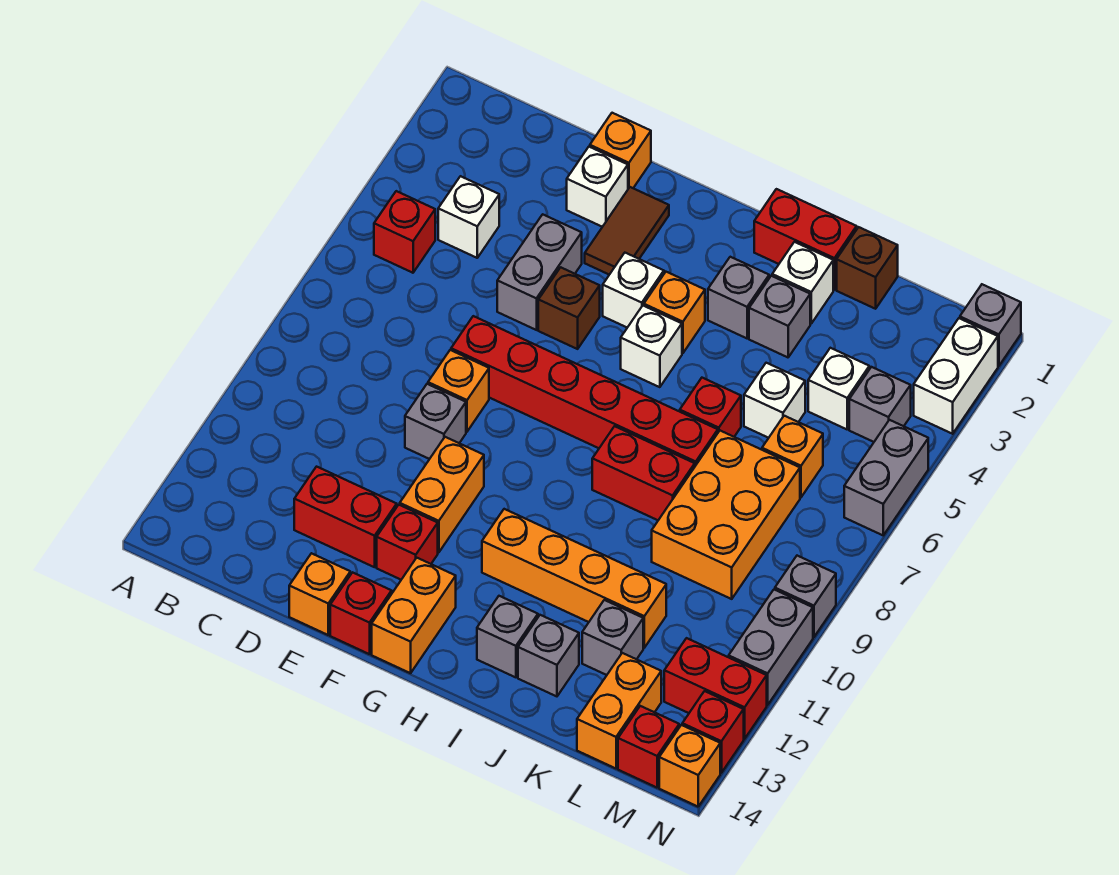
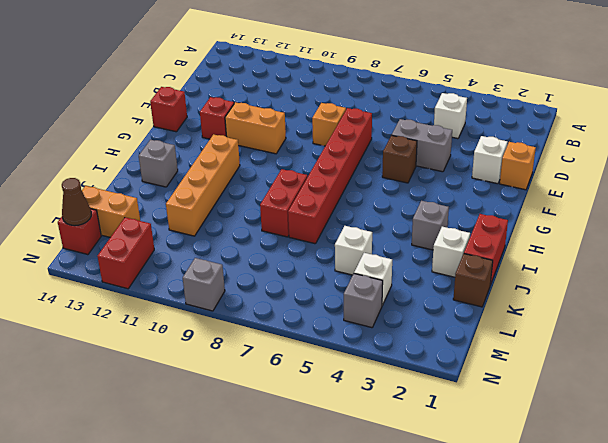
brown cone M14 level 2 -> none
none -> red brick B5 level 1
none -> red brick D12:E12 level 1
none -> grey brick E9 level 1
none -> orange brick E14 level 1

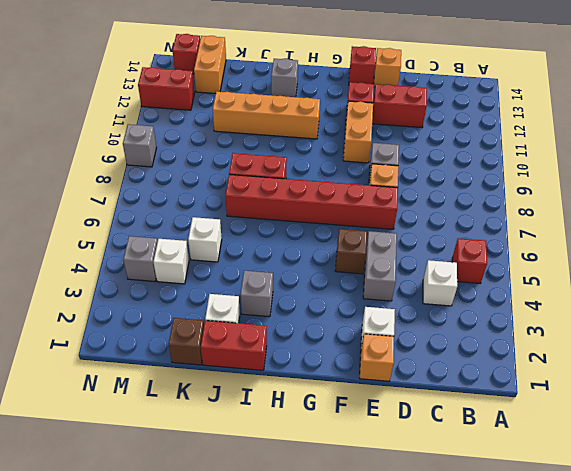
none -> brown tile F2:F3 level 1
none -> white brick G4 level 1
none -> orange brick G13:G14 level 1
none -> orange brick H4 level 1

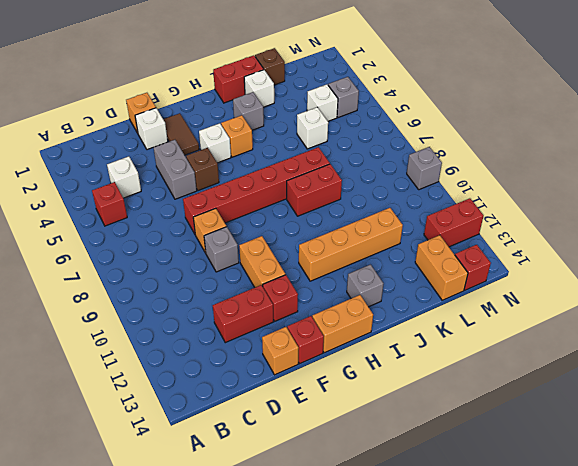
orange brick G14:H14 level 1 -> orange brick G13:G14 level 1
none -> white brick H5 level 1
none -> grey brick J3 level 1
none -> red brick J6 level 1
none -> grey brick J13 level 1

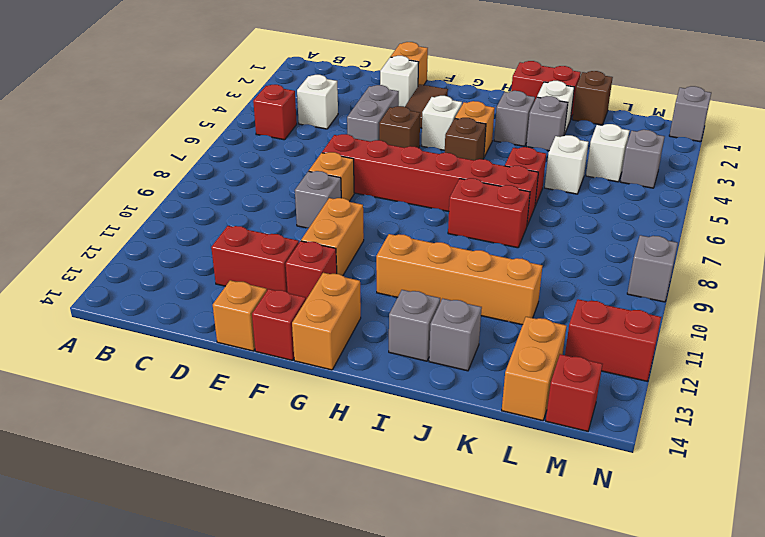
brown brick H5 level 1 -> white brick H5 level 1
none -> orange brick K7:L9 level 1
none -> grey brick K12 level 1
none -> orange brick L6 level 1
none -> white brick N2:N3 level 1

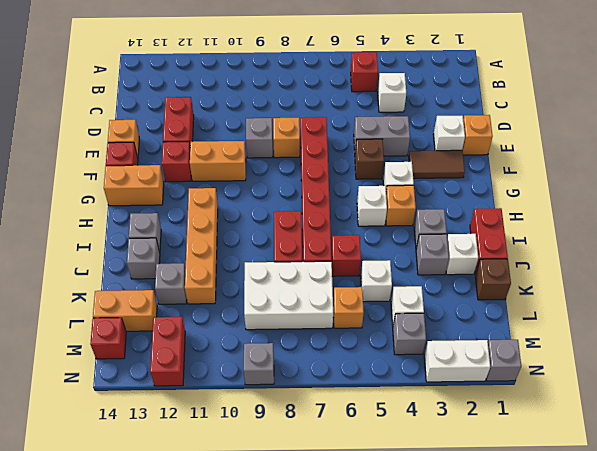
white brick K7:L9 level 1 -> orange brick K7:L9 level 1
none -> grey brick N5:N6 level 1
none -> grey brick N10:N11 level 1
none -> red brick N13 level 1
none -> orange brick N14 level 1

